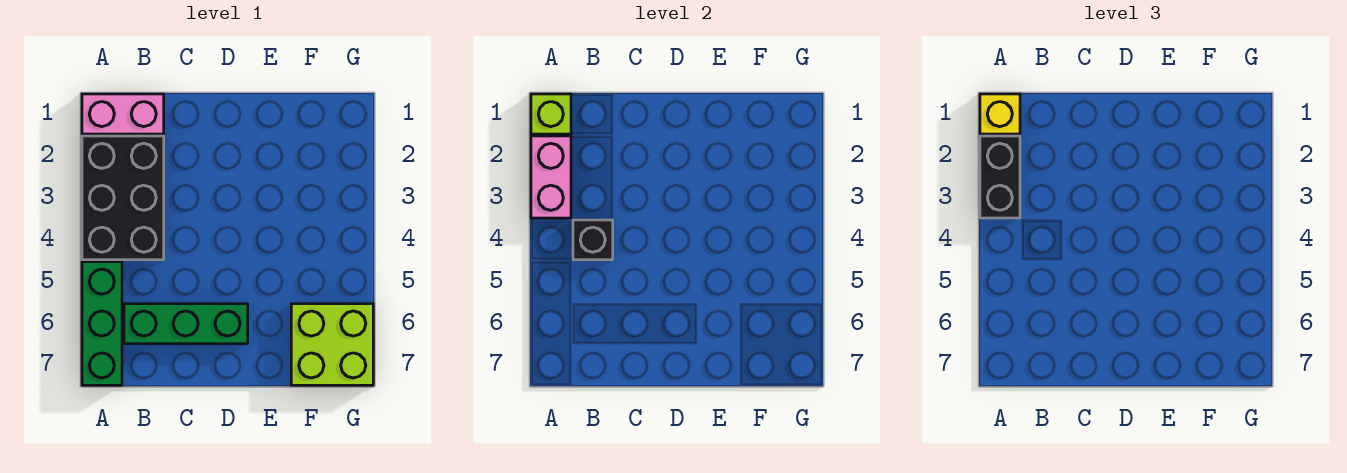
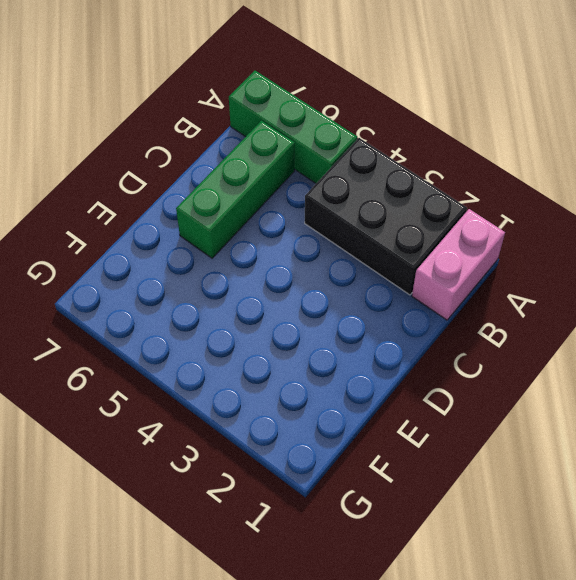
none -> lime brick F6:G7 level 1
none -> lime brick A1 level 2

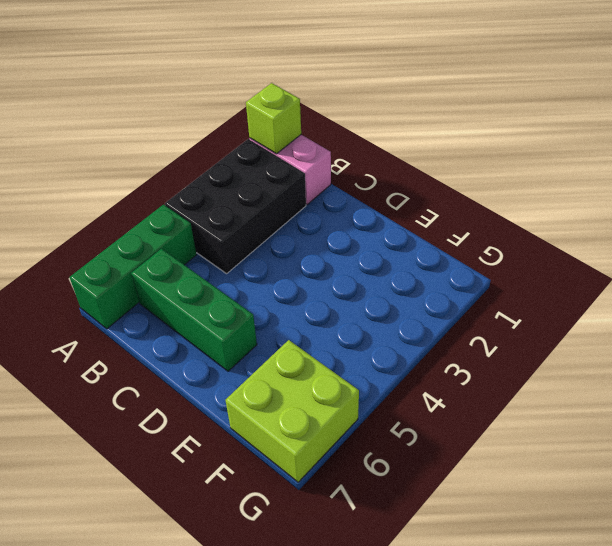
none -> pink brick A2:A3 level 2
none -> black brick B4 level 2

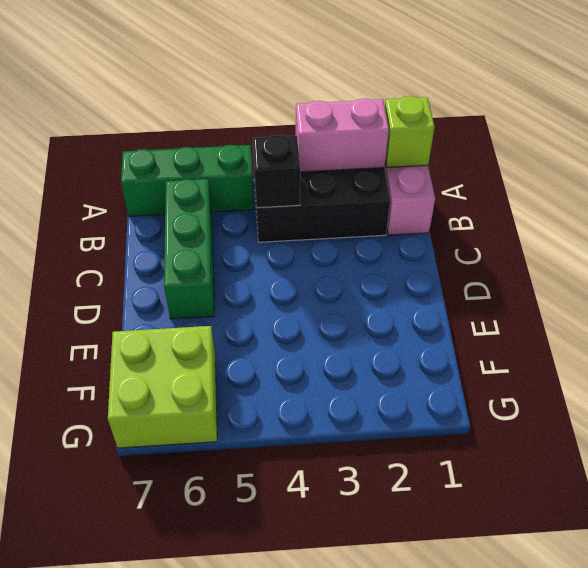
none -> yellow brick A1 level 3
none -> black brick A2:A3 level 3

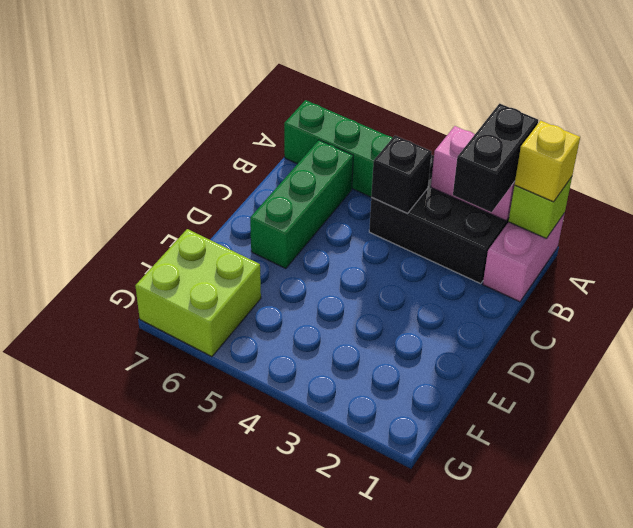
black brick A2:B2 level 3 -> black brick A2:A3 level 3

